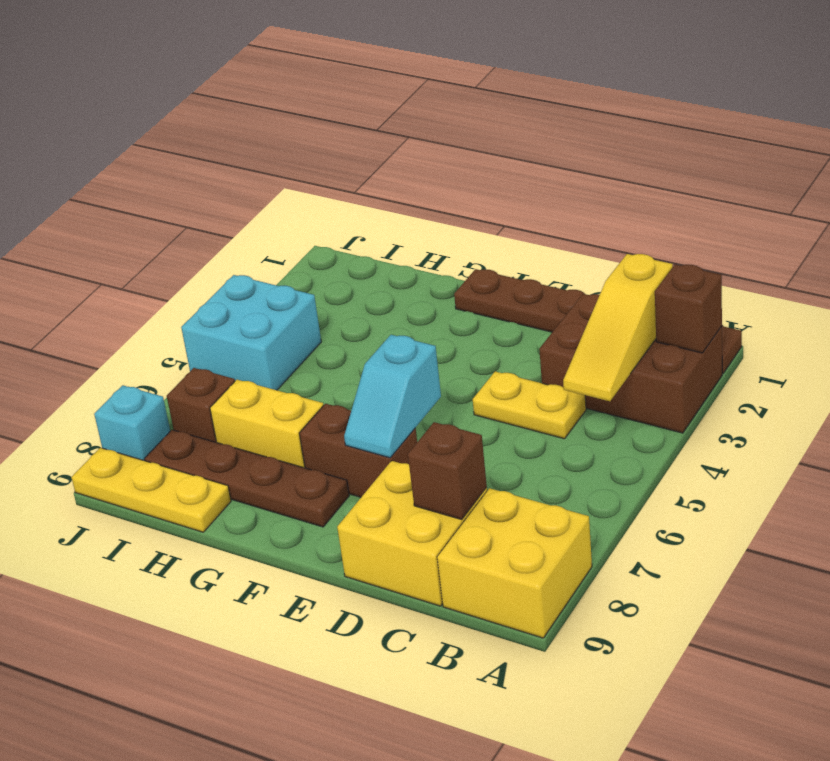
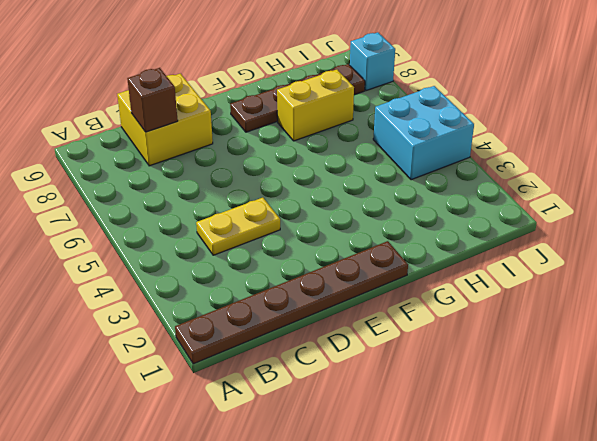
none -> brown brick A2:C3 level 1
none -> yellow brick A8:B9 level 1
none -> brown brick E7:F7 level 1

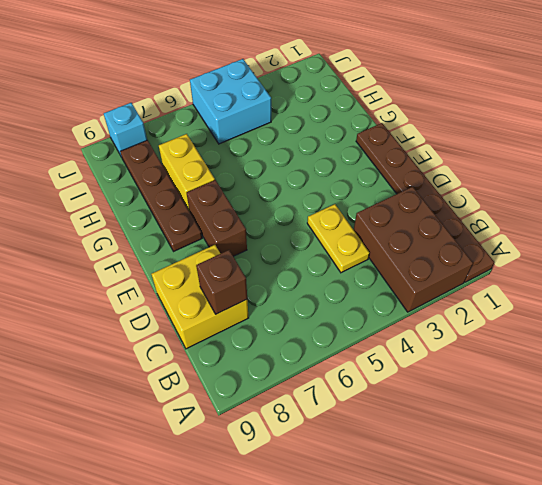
none -> yellow brick A8:B9 level 1
none -> yellow plate H9:J9 level 1
none -> brown brick I7 level 1

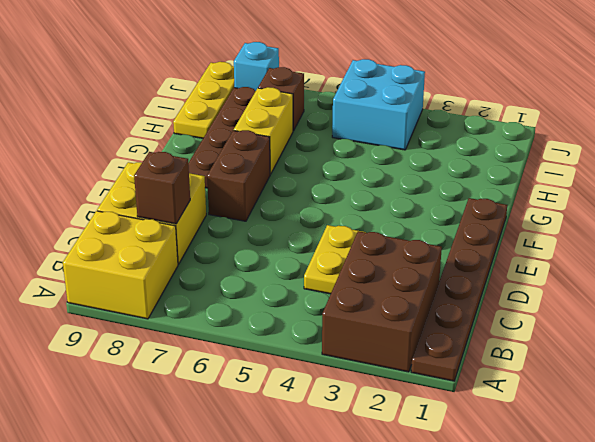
none -> brown brick A2 level 2
none -> yellow slope B2:B4 level 2 top 2
none -> cyan slope E6:E7 level 2 top 6

